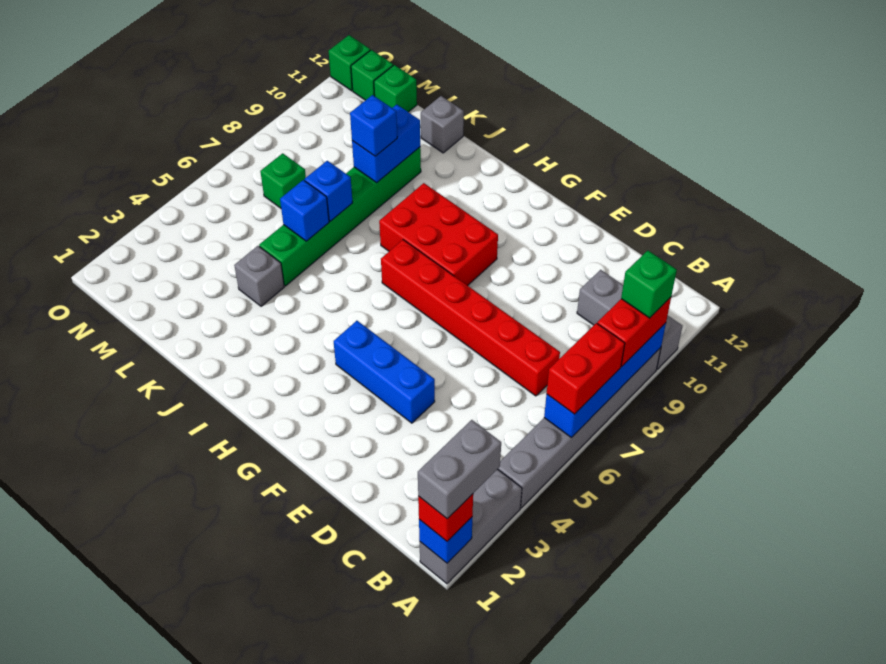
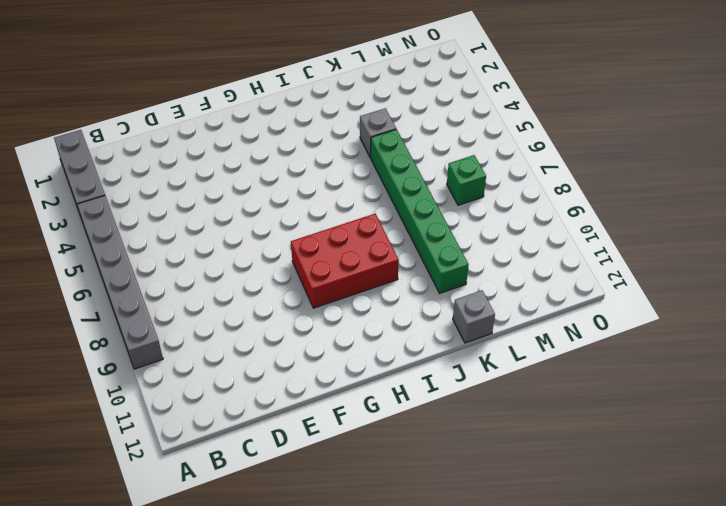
none -> grey brick A10:C10 level 1
none -> red brick C7:H7 level 1
none -> blue brick E4:G4 level 1

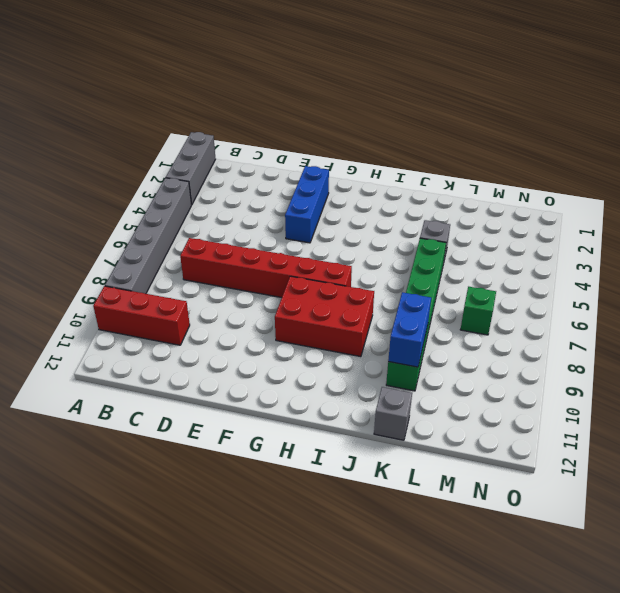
red brick A10:C10 level 1 -> grey brick A10:C10 level 1
blue brick F2:F4 level 1 -> blue brick E4:G4 level 1
none -> green brick M12 level 1
none -> green brick N12 level 1
none -> green brick O12 level 1

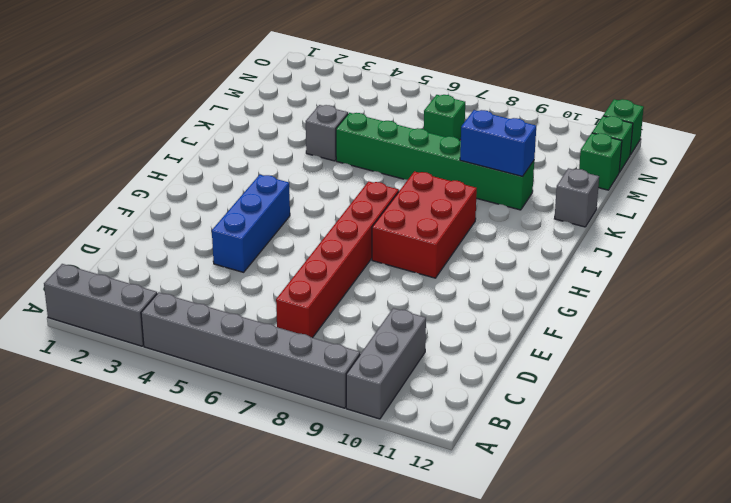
none -> blue brick A1 level 2
none -> blue brick A6:A9 level 2
none -> blue brick K6 level 2

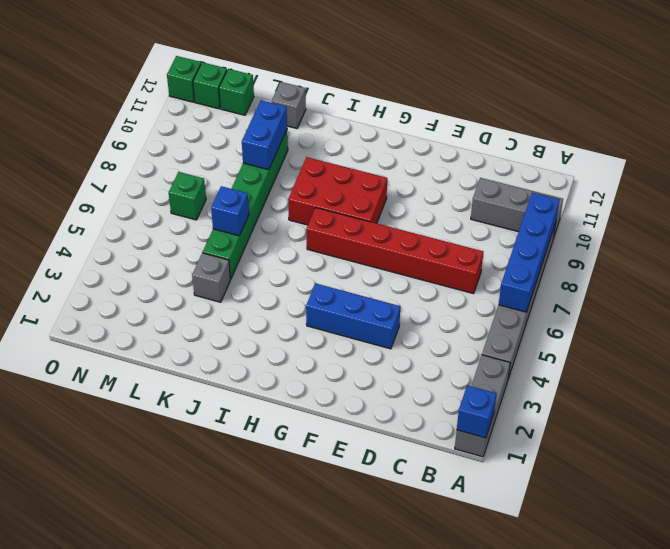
none -> blue brick K7 level 2
none -> red brick A1 level 3
none -> red brick A6:A7 level 3

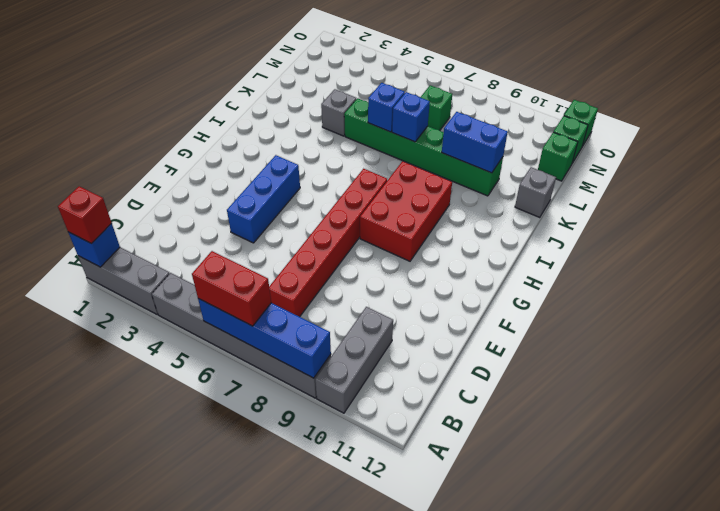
none -> red brick A8:A9 level 3
none -> blue brick K9 level 3
none -> grey brick A1:A2 level 4

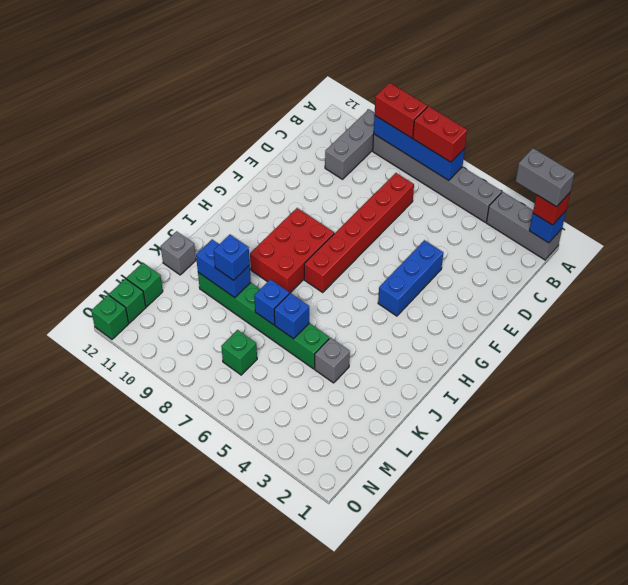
none -> green brick A9 level 4

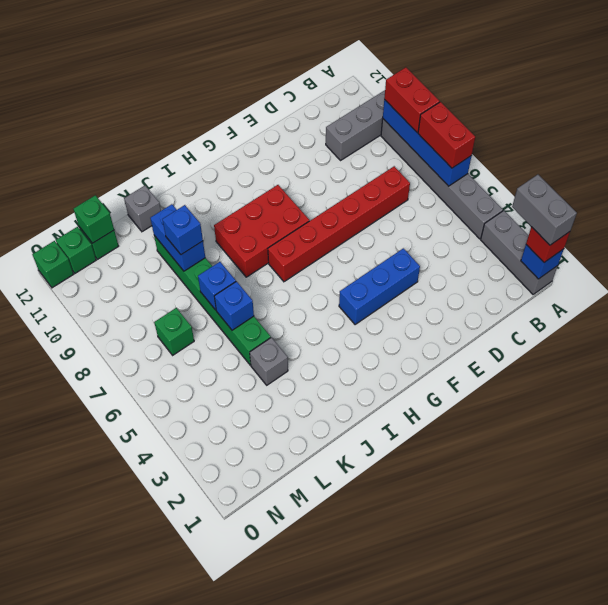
green brick M12 level 2 -> green brick A9 level 4

